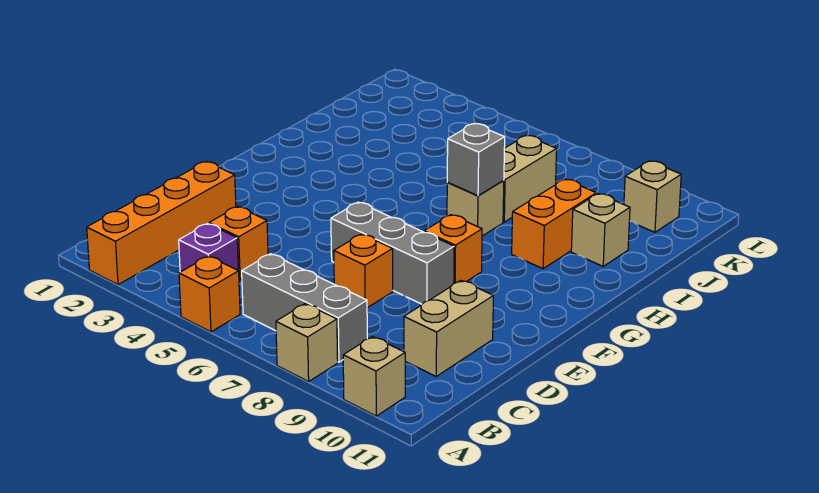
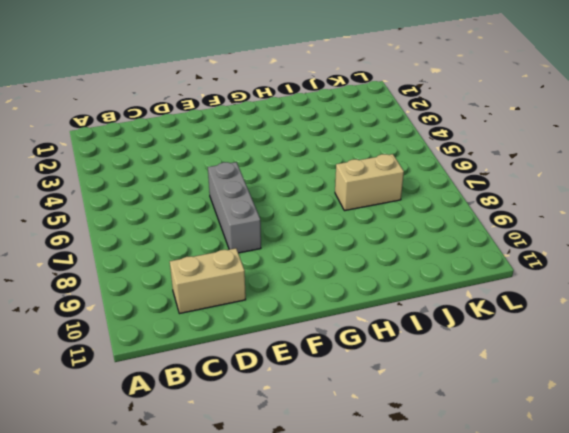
none -> orange brick A2:D2 level 1
none -> orange brick A5 level 1
none -> tan brick A8 level 1

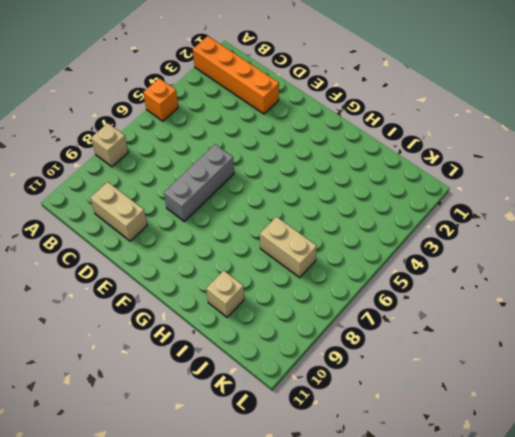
none -> tan brick A10 level 1
none -> purple brick B4 level 1
none -> grey brick B6:B8 level 1

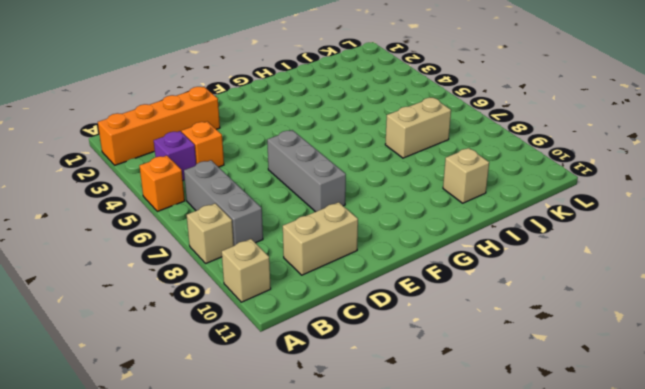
none -> orange brick D7 level 1
none -> orange brick F8 level 1
none -> tan brick H7 level 1

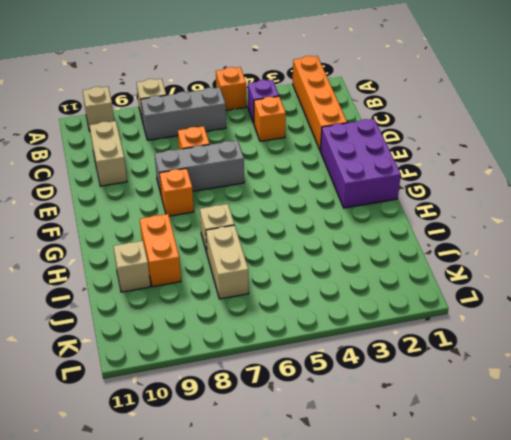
purple brick E1:G2 level 1 -> none
none -> tan brick K10 level 1
none -> grey brick H7 level 2

